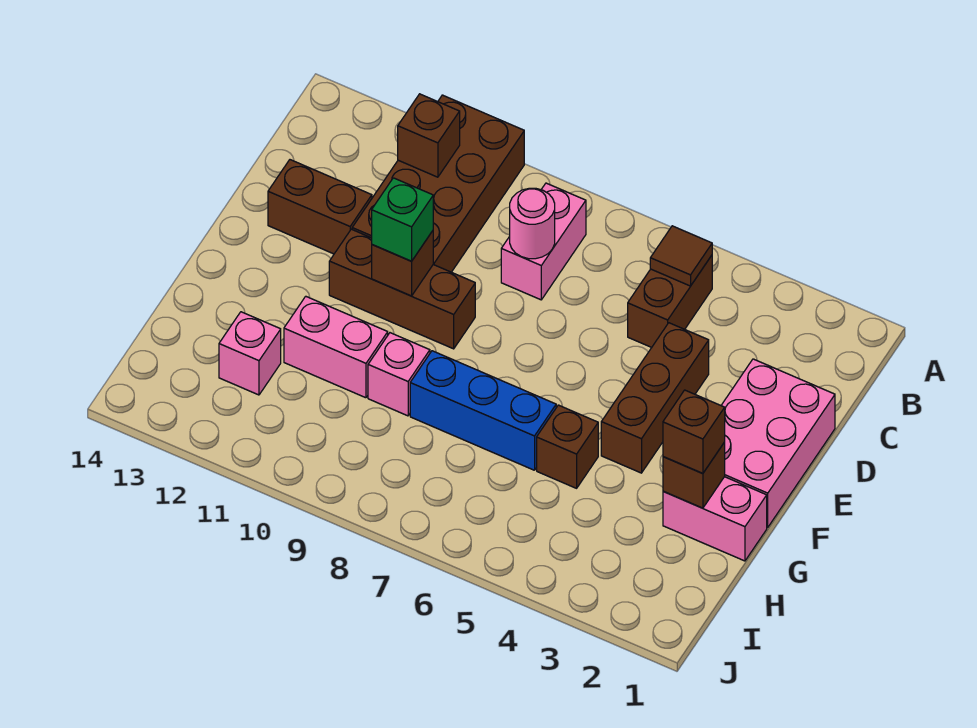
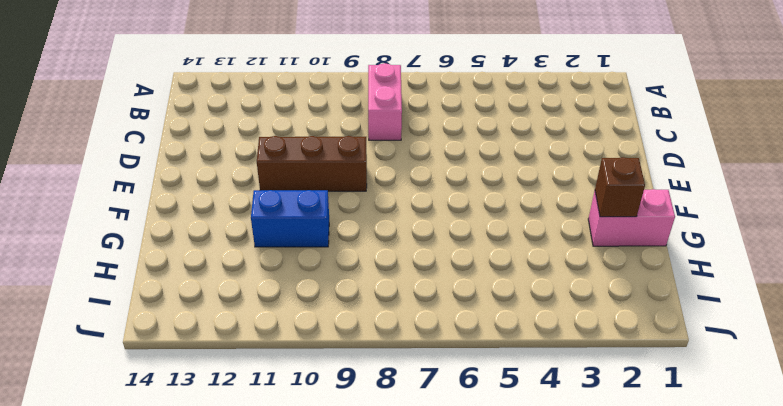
blue brick G10:G11 level 1 -> pink brick G10:G11 level 1
none -> brown brick A10:D11 level 1
none -> brown brick B5:C5 level 1
none -> pink brick D1:F2 level 1

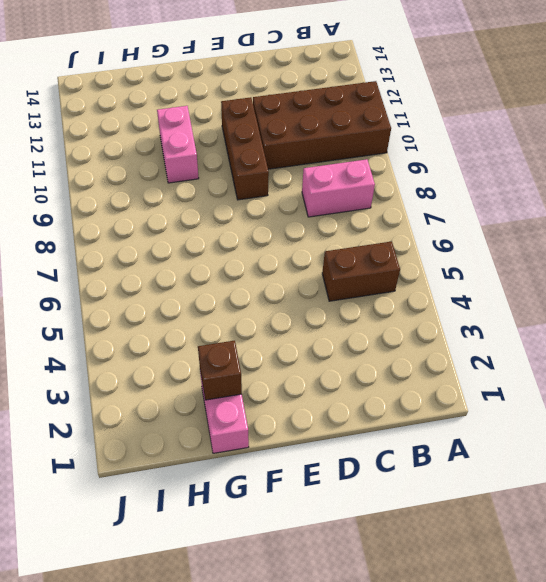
none -> pink brick D1:F2 level 1
none -> brown brick D4:F4 level 1
none -> brown brick D12:D13 level 1

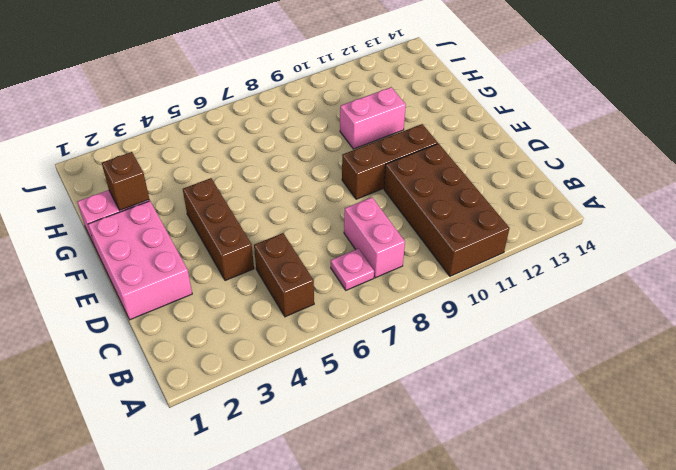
pink plate B7 level 1 -> none
none -> brown brick D12:D13 level 1
none -> brown brick G5 level 1
none -> blue brick G6:G8 level 1

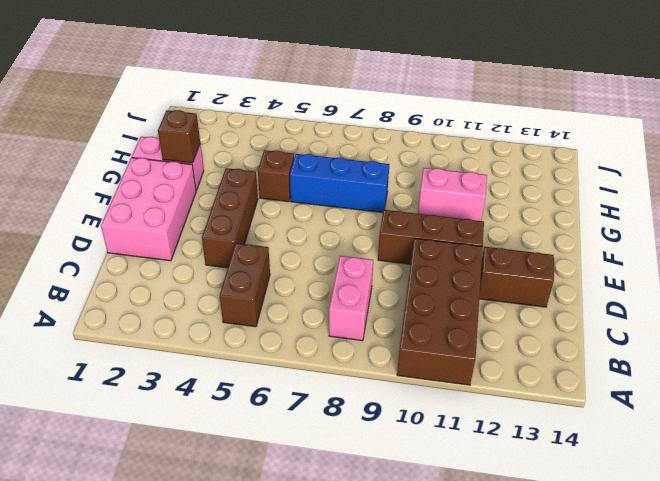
none -> pink brick G9 level 1
none -> pink brick H12 level 1
none -> brown tile B5 level 2

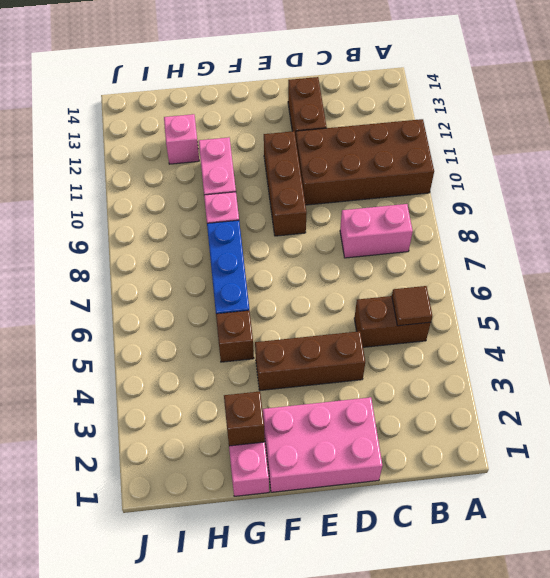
none -> brown brick B11 level 2
none -> pink round brick C8 level 2
none -> brown brick E10 level 2

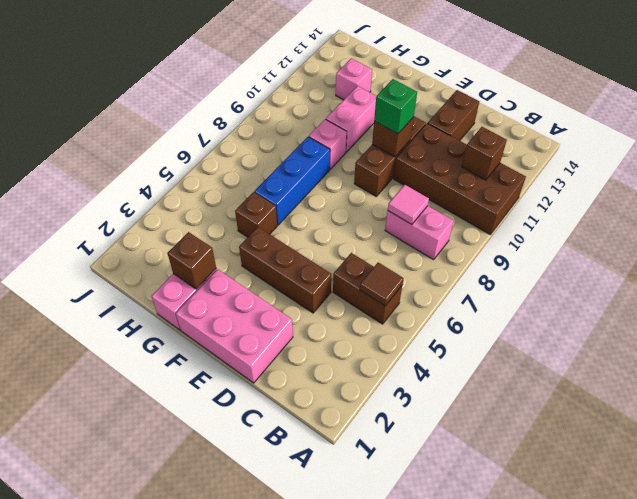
pink tile C8 level 2 -> pink round brick C8 level 2
none -> brown brick G2 level 3

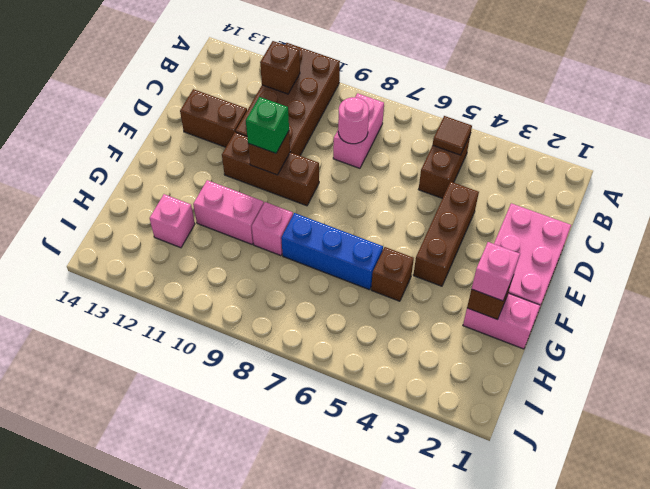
pink brick G2 level 3 -> brown brick G2 level 3

